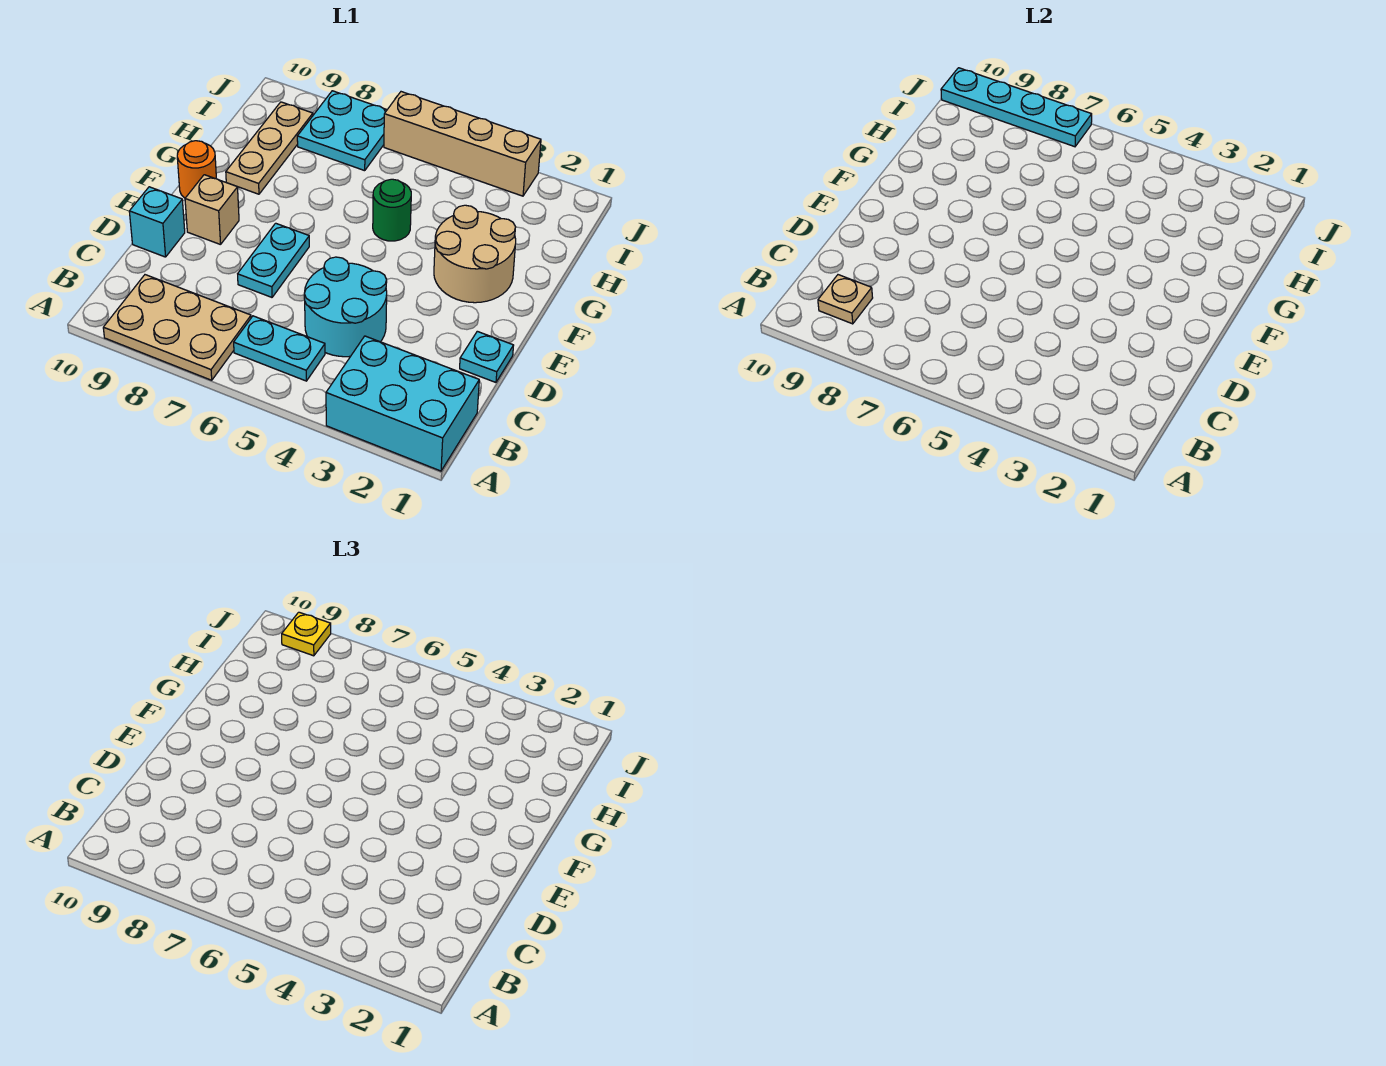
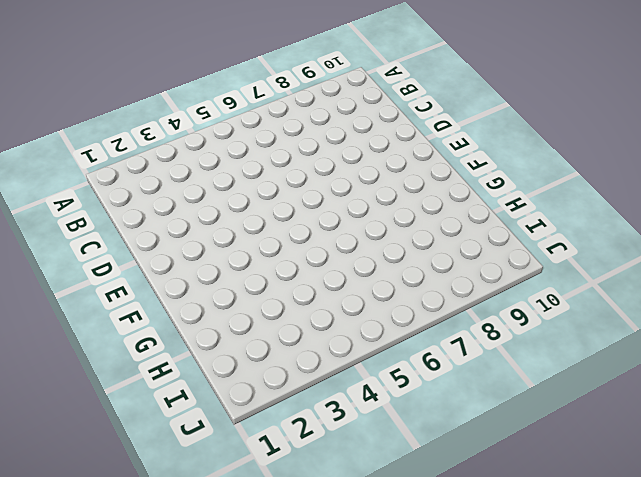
none -> cyan brick A1:B3 level 1
none -> tan plate A7:B9 level 1
none -> cyan plate B5:B6 level 1

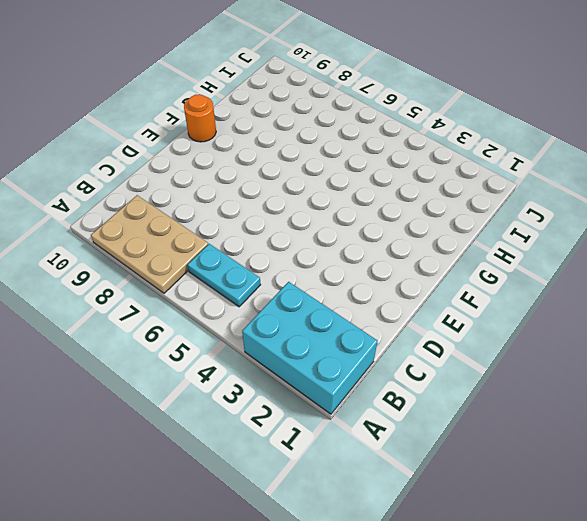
none -> cyan round brick C4:D5 level 1
none -> cyan plate D1 level 1
none -> cyan plate D7:E7 level 1

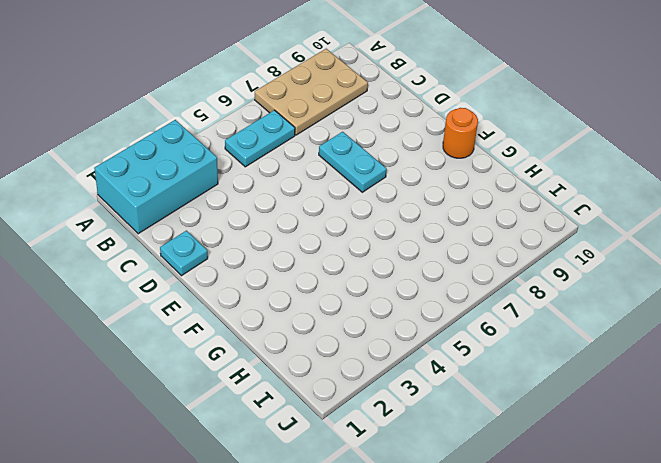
none -> cyan round brick C4:D5 level 1
none -> cyan brick D10 level 1
none -> tan brick E9 level 1

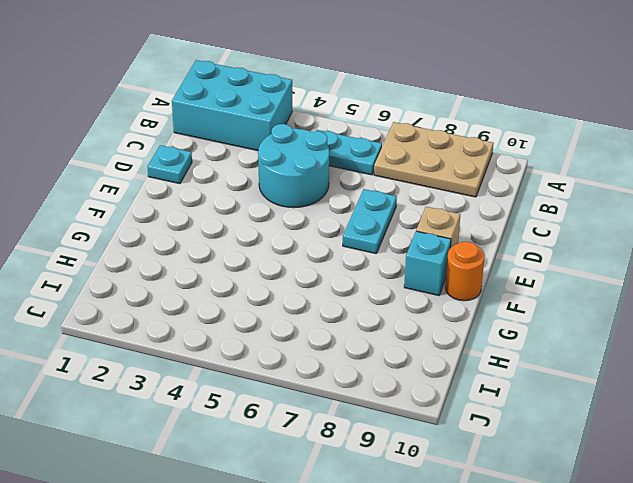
cyan brick F9 level 1 -> cyan brick D10 level 1
none -> tan round brick F2:G3 level 1
none -> green round brick G5 level 1
none -> tan plate G9:I9 level 1

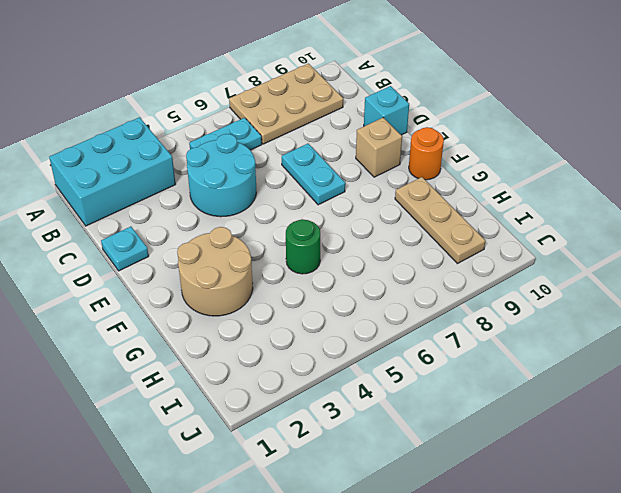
none -> cyan plate I7:J8 level 1
none -> tan brick J3:J6 level 1
none -> tan plate B9 level 2

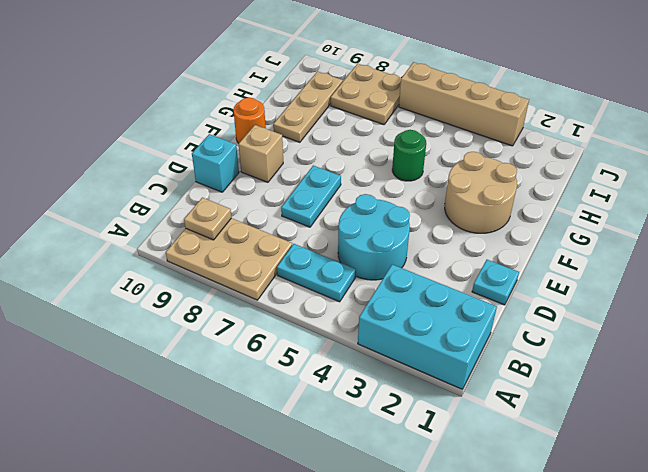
tan plate I7:J8 level 1 -> cyan plate I7:J8 level 1
none -> cyan plate J7:J10 level 2
none -> yellow plate J9 level 3

